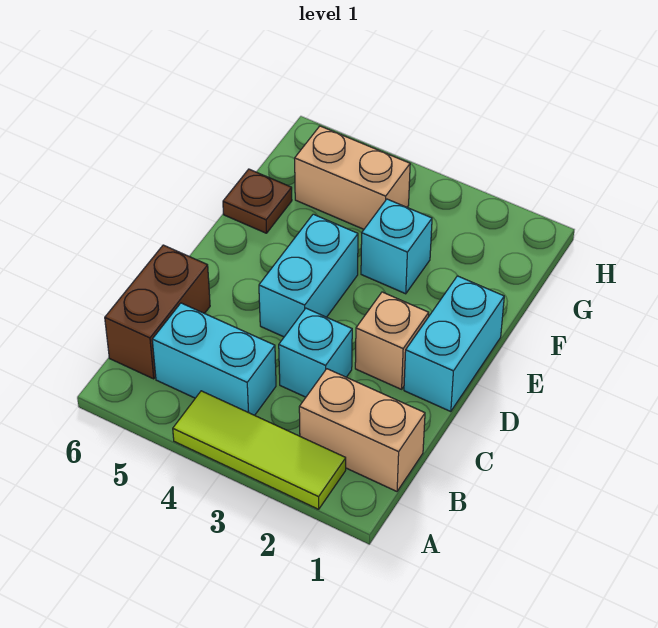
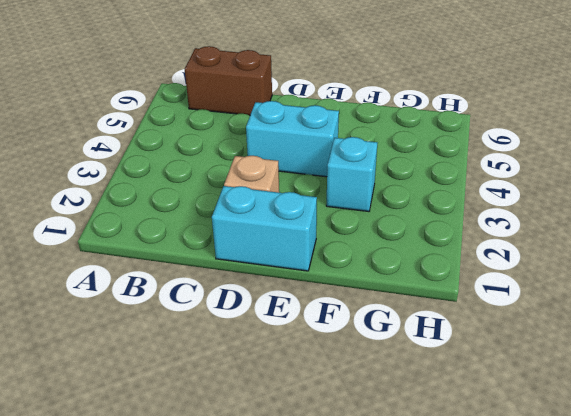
none -> lime tile A2:A4 level 1
none -> tan brick B1:B2 level 1

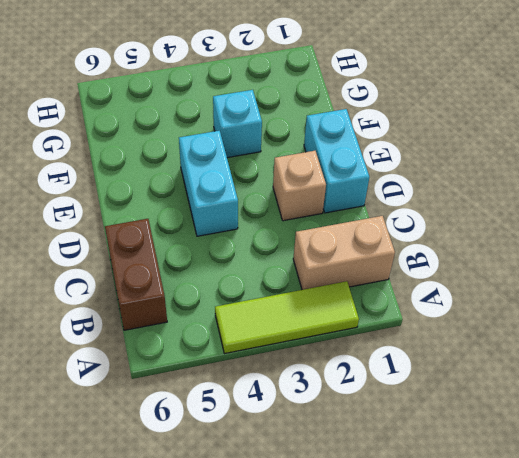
none -> cyan brick B4:B5 level 1
none -> cyan brick C3 level 1

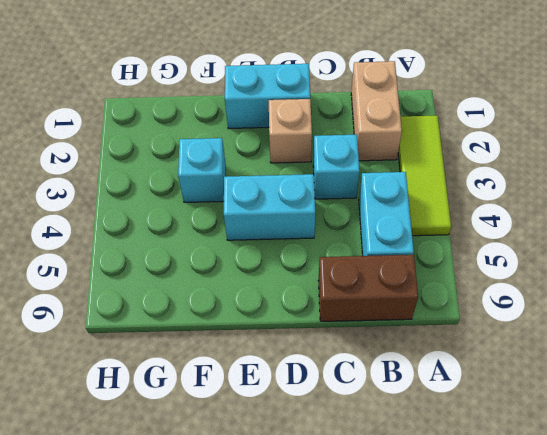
none -> brown plate F6 level 1
none -> tan brick G4:G5 level 1

